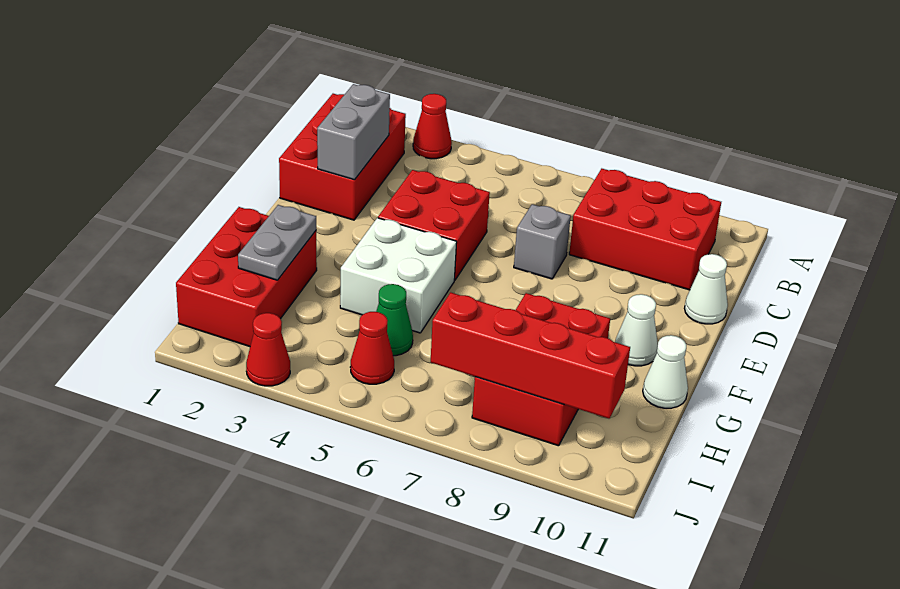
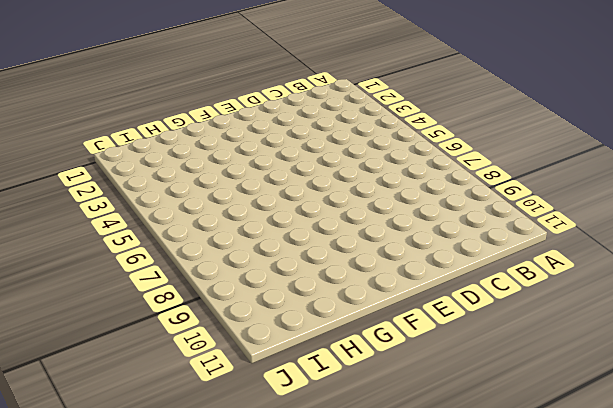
none -> red cone A3 level 1
none -> red brick B1:D2 level 1
none -> red brick B8:C10 level 1

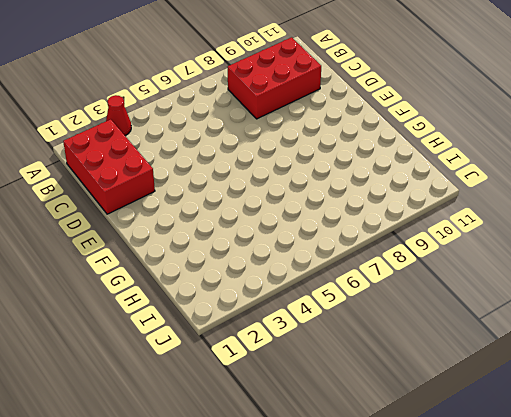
none -> red brick D4:E5 level 1
none -> grey brick D7 level 1
none -> white cone D11 level 1

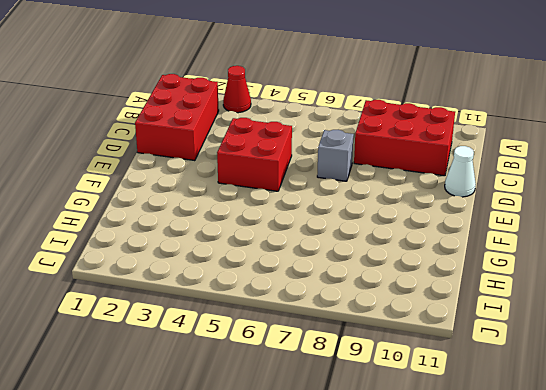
none -> white brick F4:G5 level 1
none -> white cone F10 level 1
none -> red brick G1:I2 level 1

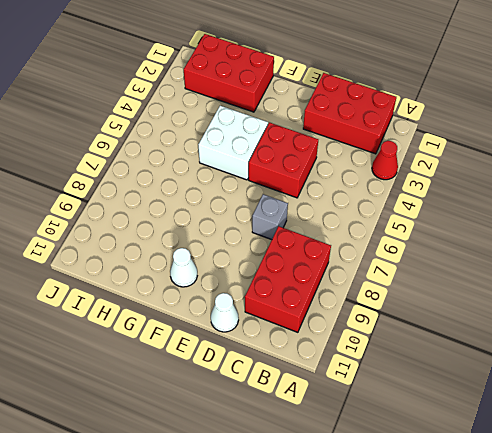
none -> red brick G8:I9 level 1
none -> white cone G11 level 1
none -> green cone H5 level 1

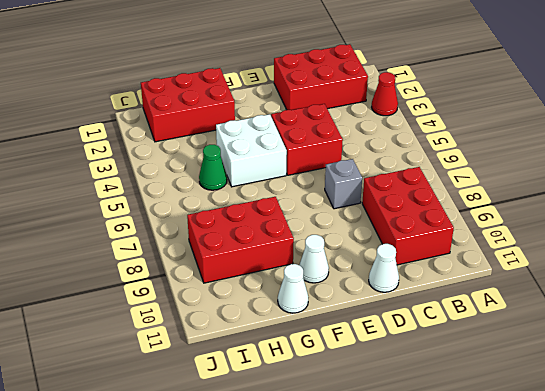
none -> red cone I5 level 1
none -> red cone J3 level 1
none -> grey brick C2:D2 level 2

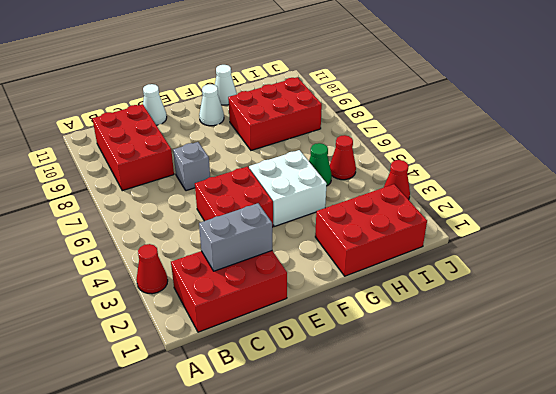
none -> grey plate G2:H2 level 2
none -> red brick I7:I10 level 2

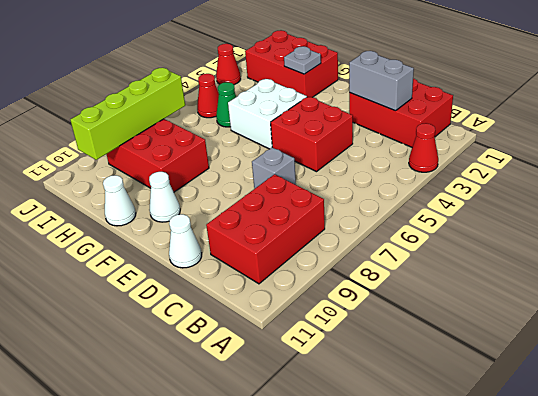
grey plate G2 level 2 -> grey plate G2:H2 level 2
lime brick I7:I10 level 2 -> red brick I7:I10 level 2

